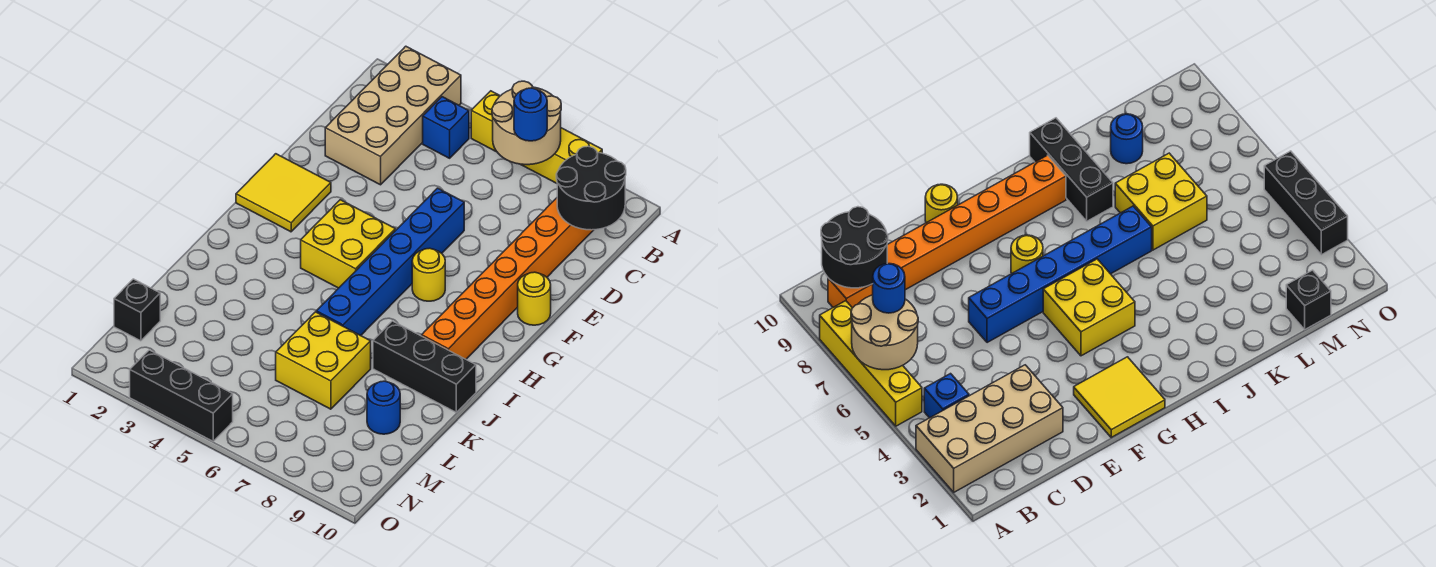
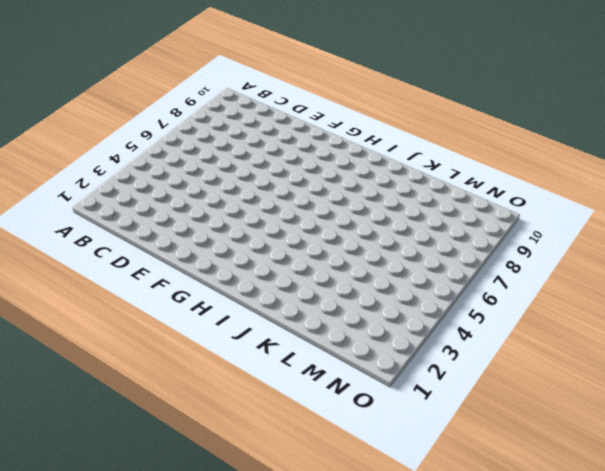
none -> tan brick A2:D3 level 1
none -> yellow brick A5:A8 level 1
none -> blue brick B4 level 1

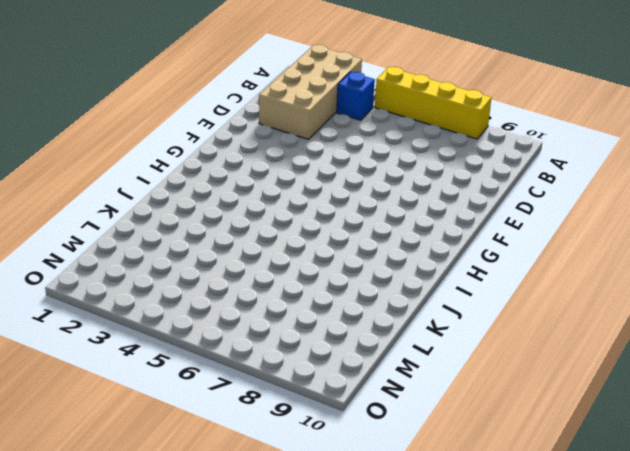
none -> orange brick B9:I9 level 1
none -> blue brick E6:J6 level 1
none -> yellow tile F1:G2 level 1

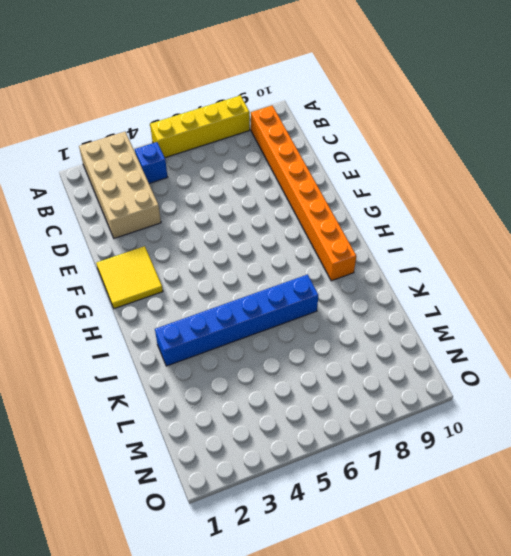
blue brick J2:J7 level 1 -> blue brick E6:J6 level 1
none -> yellow round brick F10 level 1
none -> yellow brick G4:H5 level 1
none -> yellow round brick G7 level 1

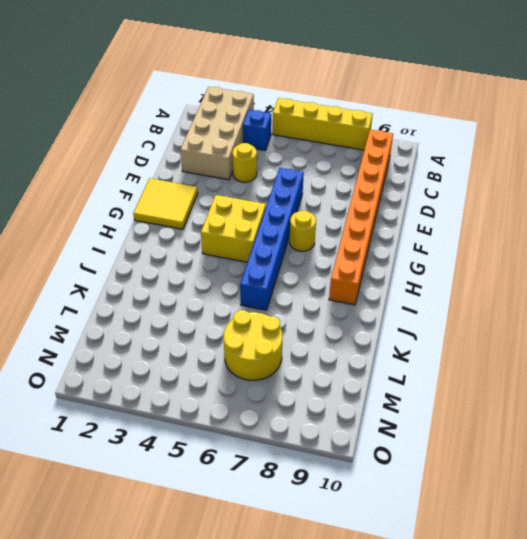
yellow round brick D4 level 1 -> yellow round brick F10 level 1
yellow round brick L6:M7 level 1 -> yellow brick K6:L7 level 1
none -> black brick J8:J10 level 1
none -> blue round brick L9 level 1
none -> black brick M1 level 1

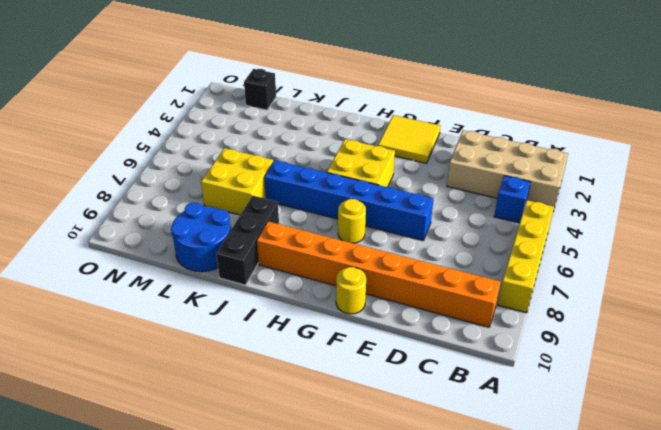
blue round brick K9:L10 level 1 -> blue round brick L9 level 1
none -> black brick O3:O5 level 1
none -> tan round brick A6:B7 level 2
none -> black round brick B9:C10 level 2

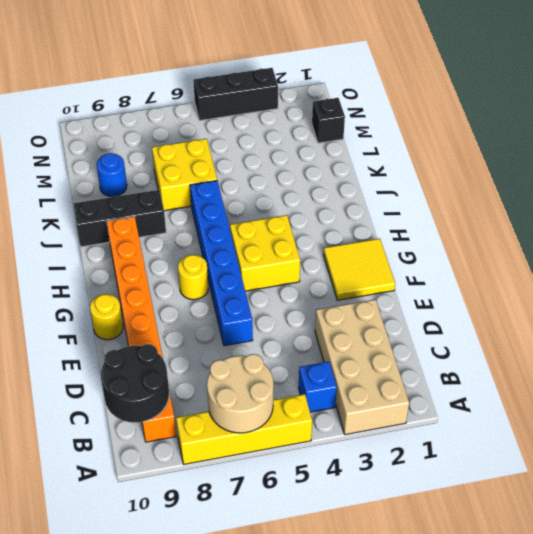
none -> blue round brick B7 level 3

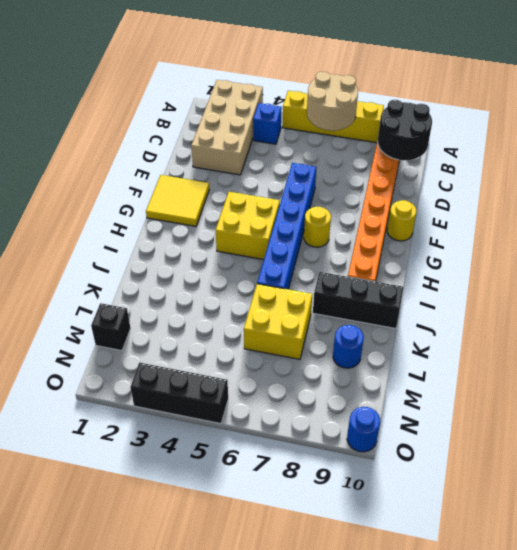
blue round brick O10 level 1 -> blue round brick B7 level 3

